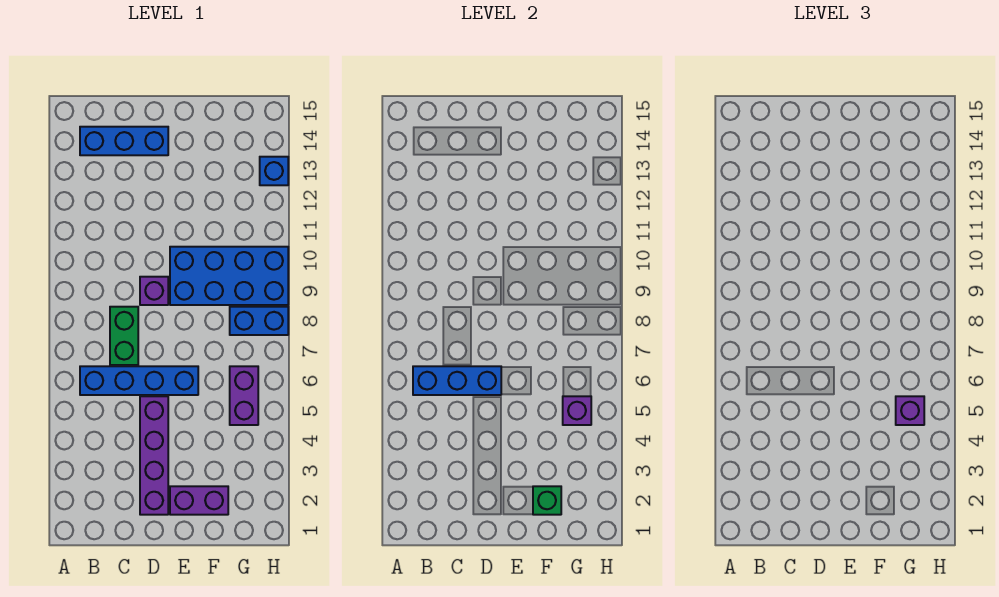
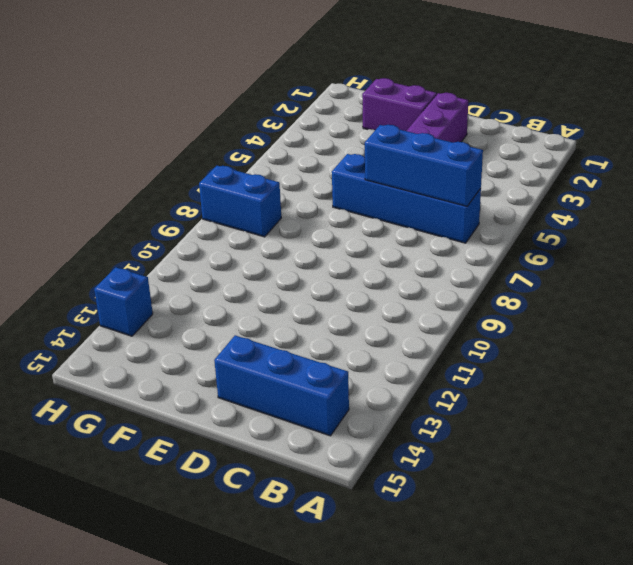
none -> green brick C7:C8 level 1
none -> purple brick D9 level 1
none -> blue brick E9:H10 level 1

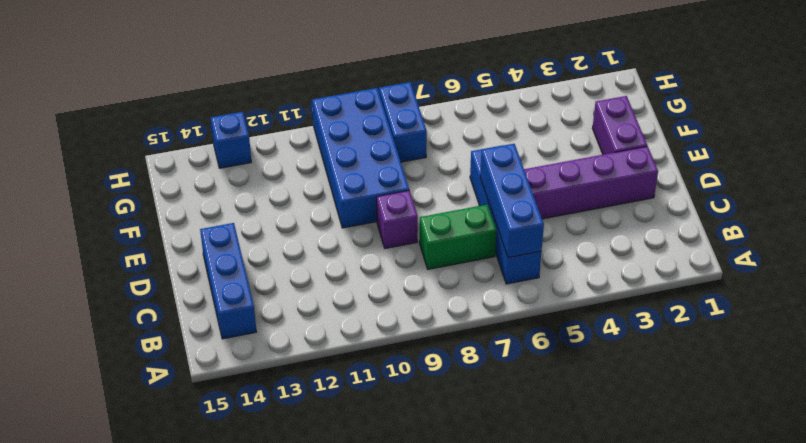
none -> purple brick G5:G6 level 1
none -> green brick F2 level 2
none -> purple brick G5 level 2

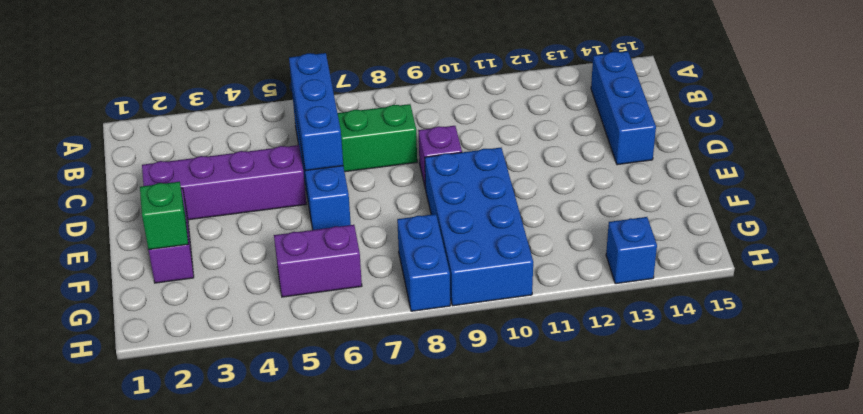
none -> purple brick G5 level 2
none -> purple brick G5 level 3

